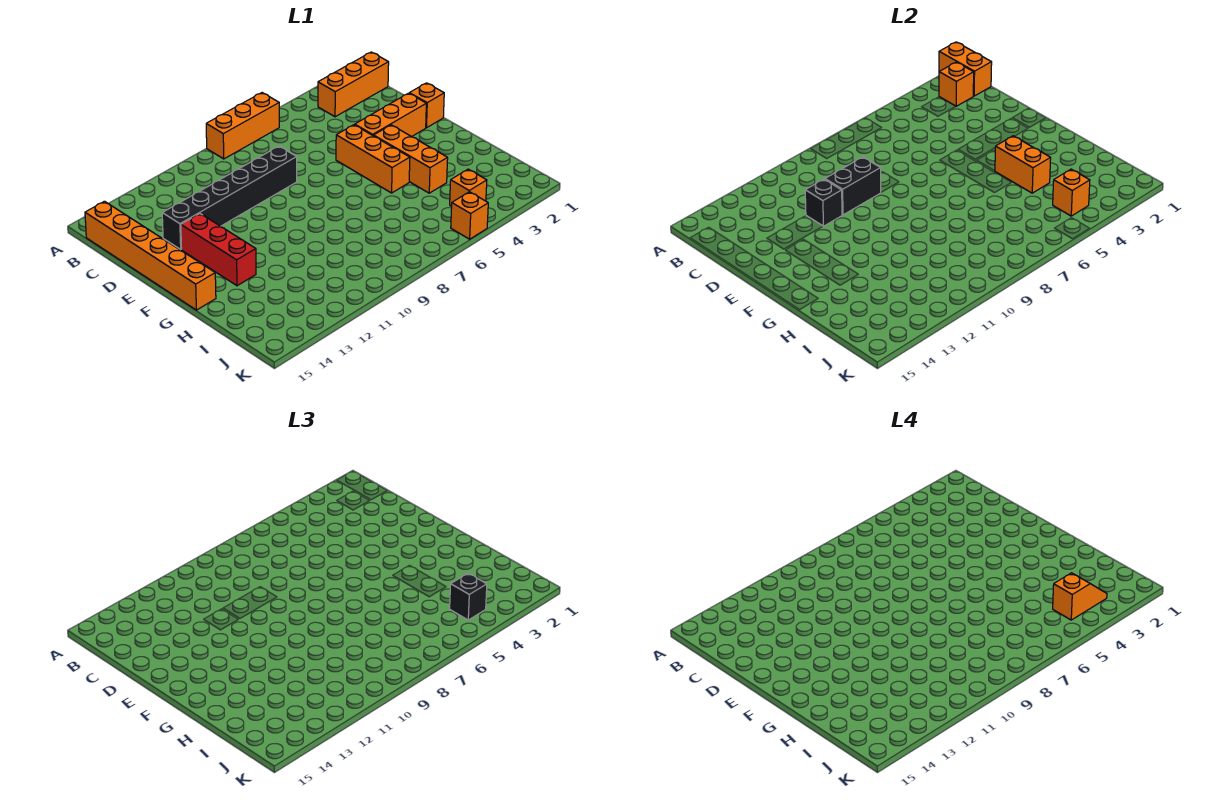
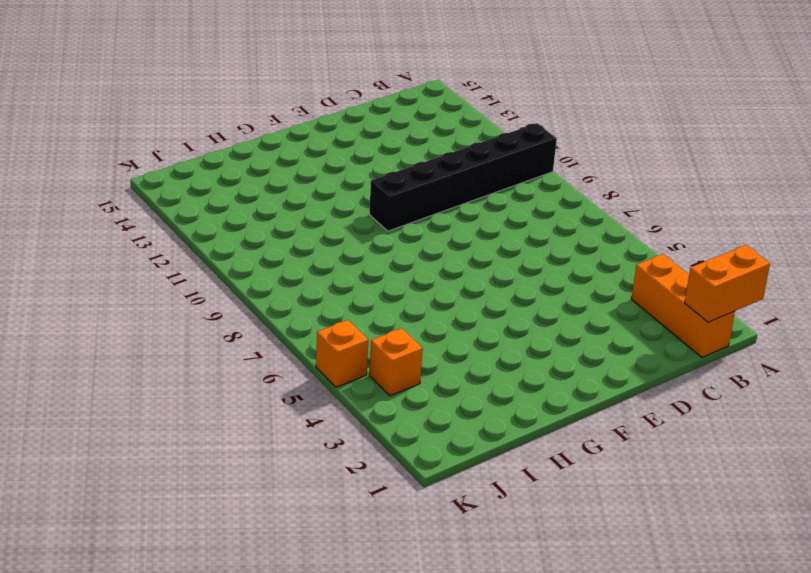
black brick A10:F10 level 1 -> black brick D8:D13 level 1
none -> orange brick A6:A8 level 1
none -> orange brick B15:G15 level 1
none -> orange brick E1 level 1

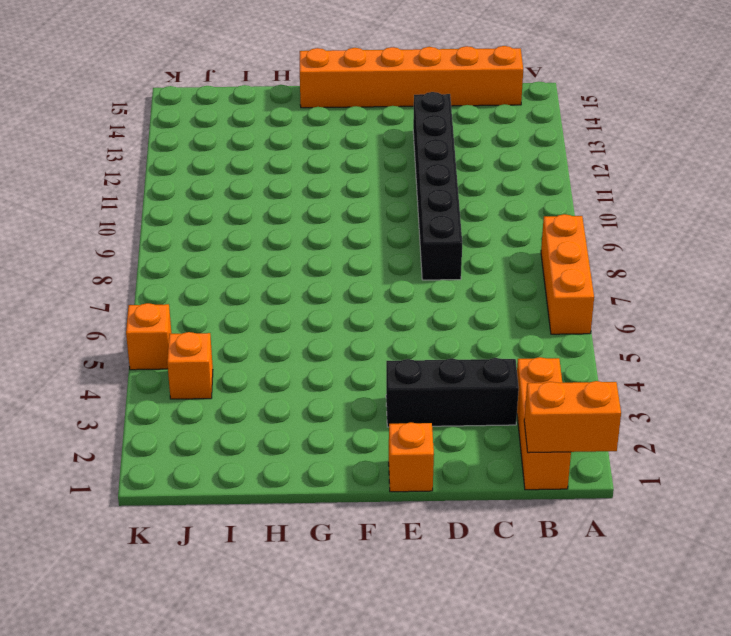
black brick C3:E3 level 1 -> orange brick E2:E4 level 1
none -> orange brick E5:G5 level 1
none -> red brick E13:G13 level 1
none -> orange brick F4:H4 level 1

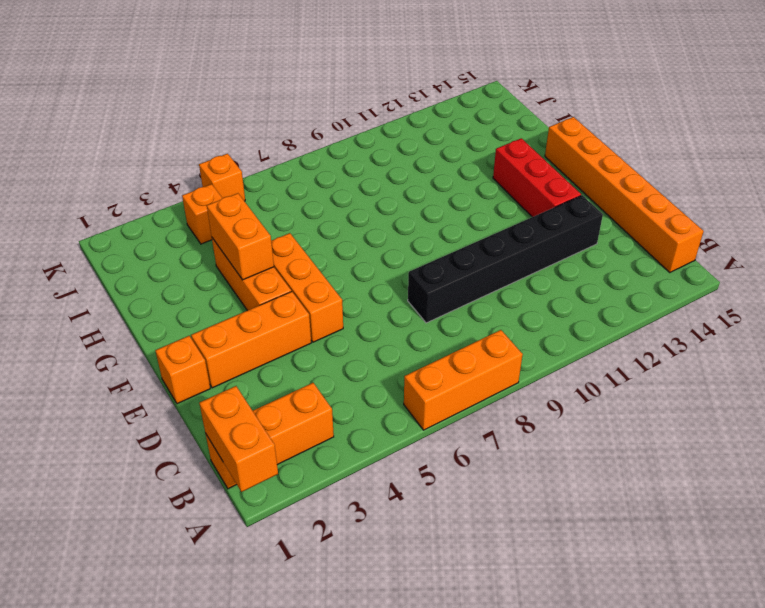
none -> orange brick B2 level 2
none -> black brick D9:D10 level 2
none -> black brick D11 level 2

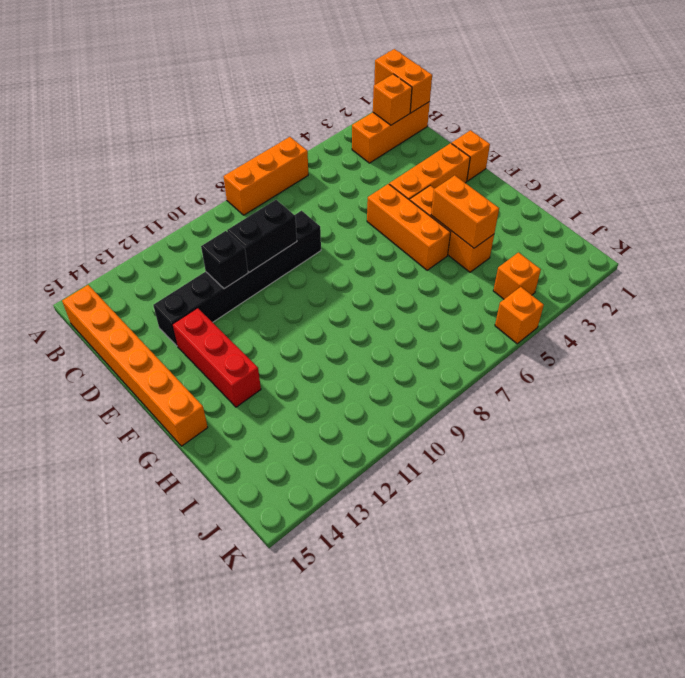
none -> orange brick J4 level 2
none -> black brick J4 level 3
none -> orange slope J3:J4 level 4 top 4

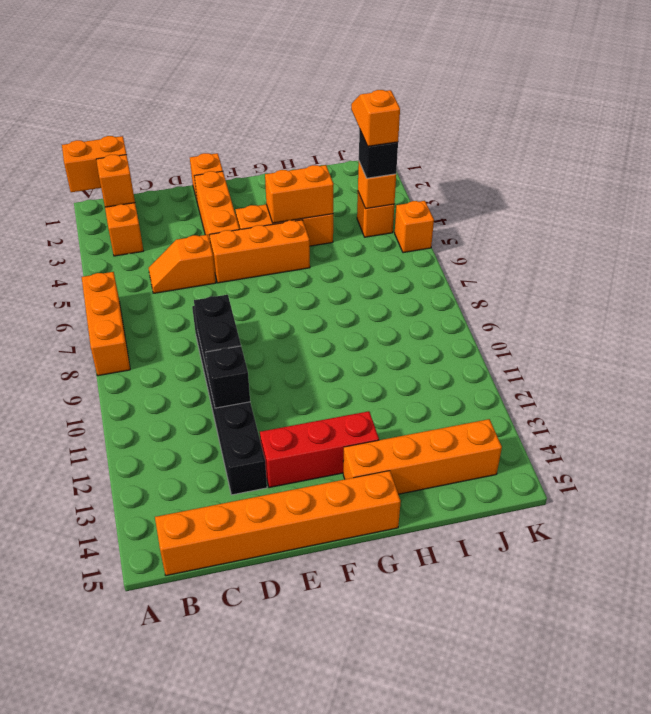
orange slope C5:D5 level 1 top D -> none
orange brick G14:J14 level 1 -> none

